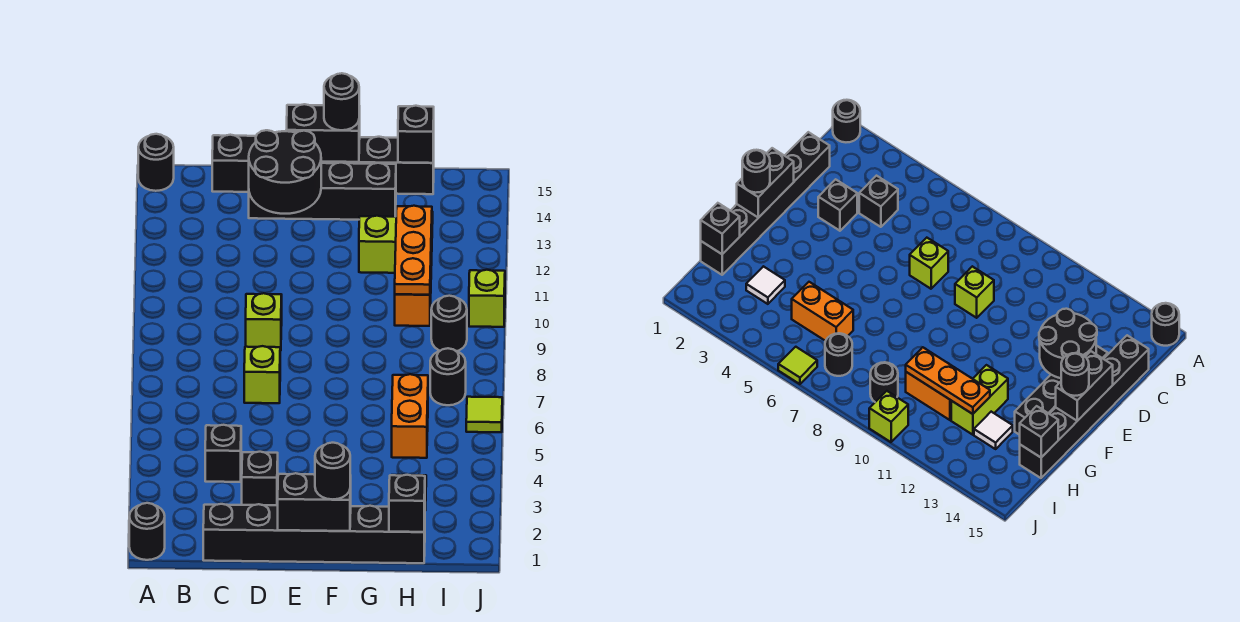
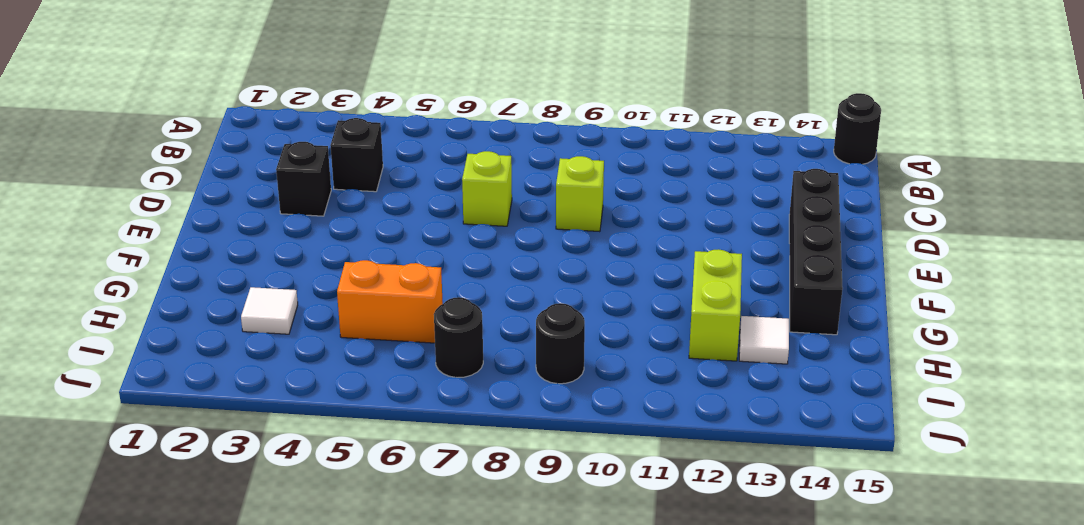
none -> black round brick A1 level 1
none -> black brick C1:H1 level 1
none -> black brick C15:H15 level 1

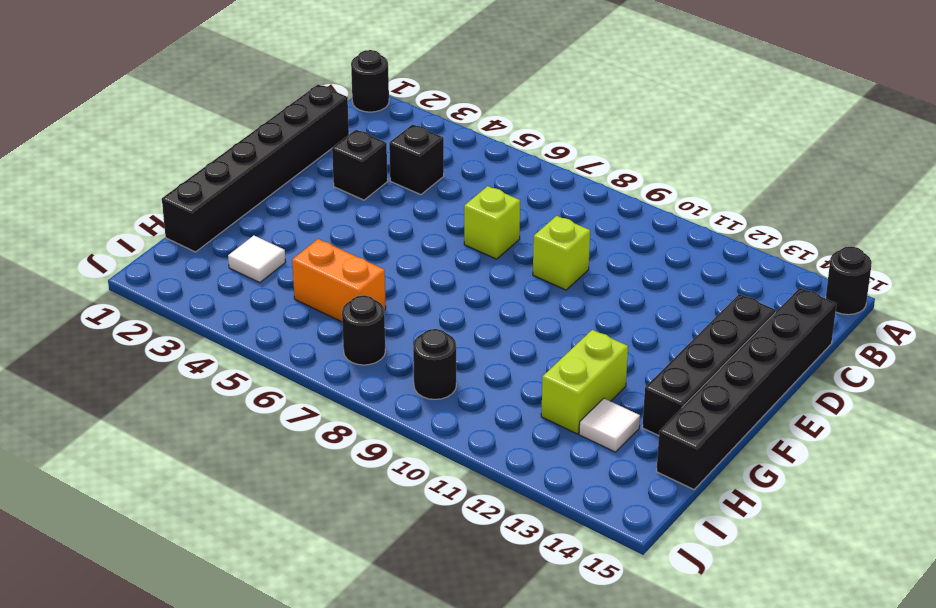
none -> orange brick H10:H11 level 1
none -> lime tile J6 level 1
none -> lime brick J10 level 1

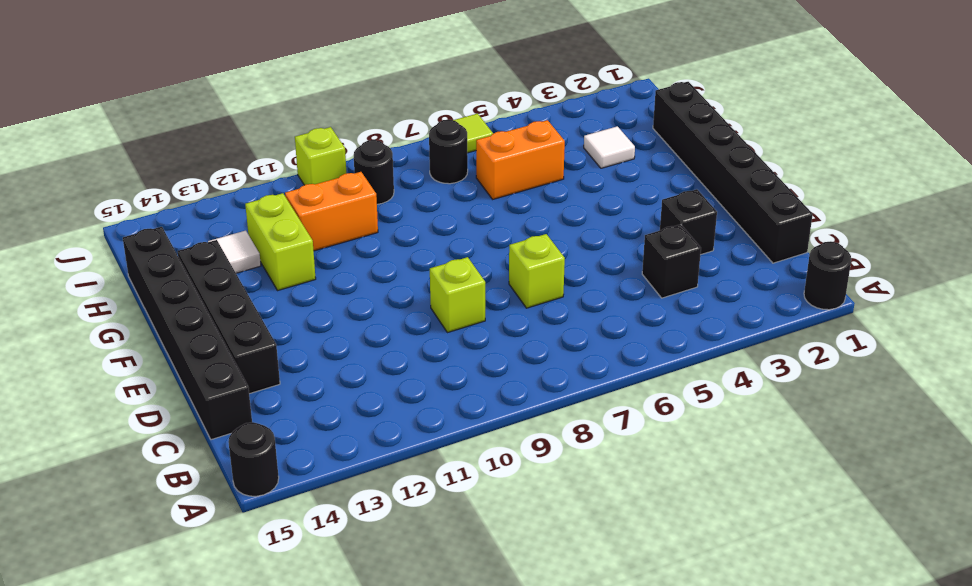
none -> black round brick D13:E14 level 2
none -> black brick E1:F1 level 2
none -> black brick E15:F15 level 2

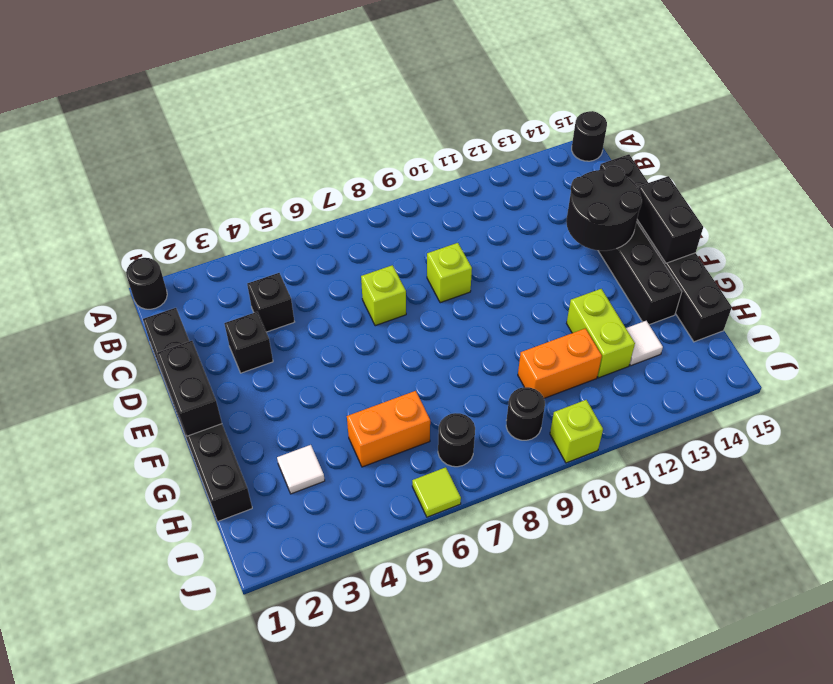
none -> black brick H1 level 2
none -> orange plate H10:H12 level 2
none -> black brick H15 level 2

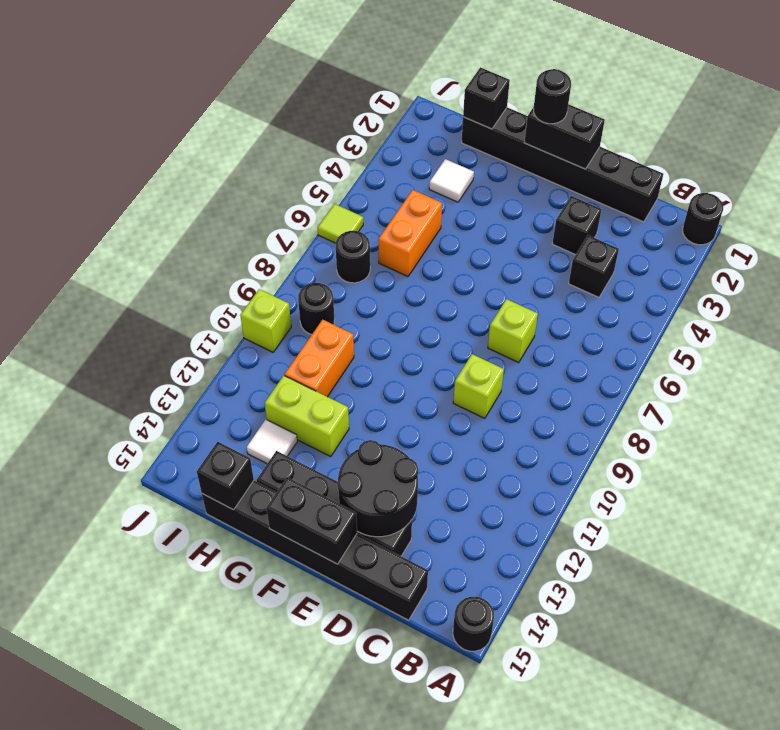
none -> orange plate H10:H12 level 2
none -> black round brick F15 level 3

